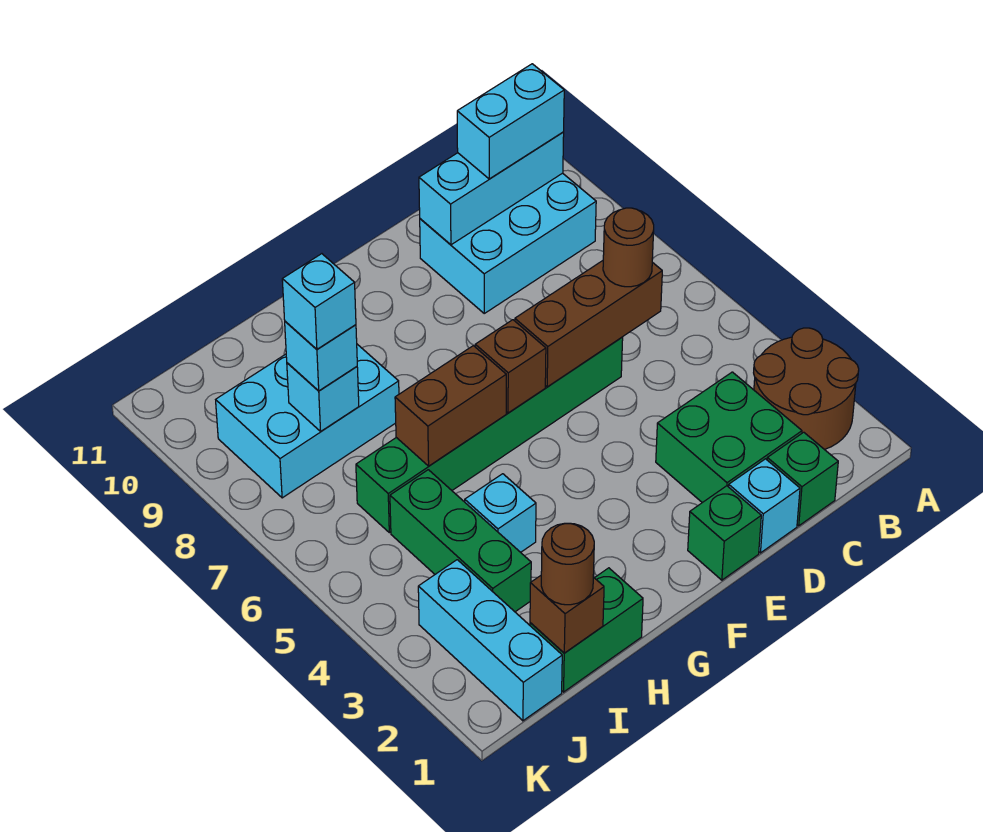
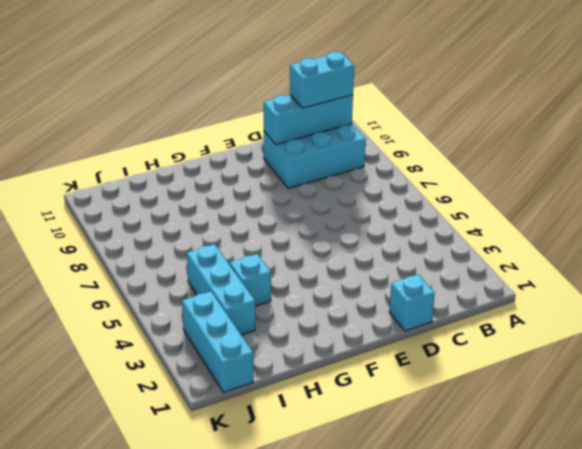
cyan brick I3:I5 level 1 -> green brick I3:I5 level 1
none -> brown round brick A2:B3 level 1
none -> green brick C1 level 1
none -> green brick C2:D3 level 1

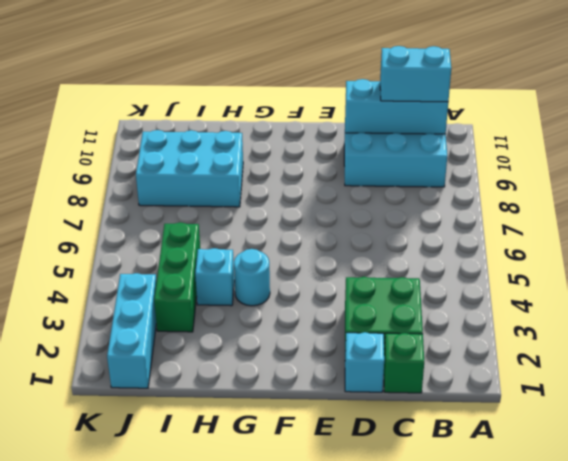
cyan round brick G4 level 1 -> none
none -> brown round brick A2:B3 level 1
none -> green brick D6:I6 level 1
none -> green brick E1 level 1

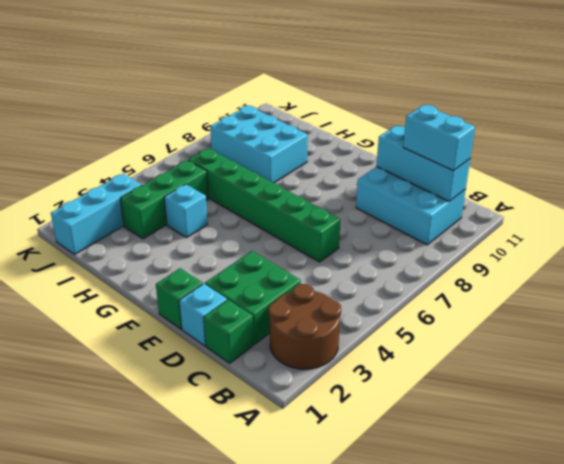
none -> green brick H1:I1 level 1
none -> brown brick C6:E6 level 2
none -> brown brick F6 level 2

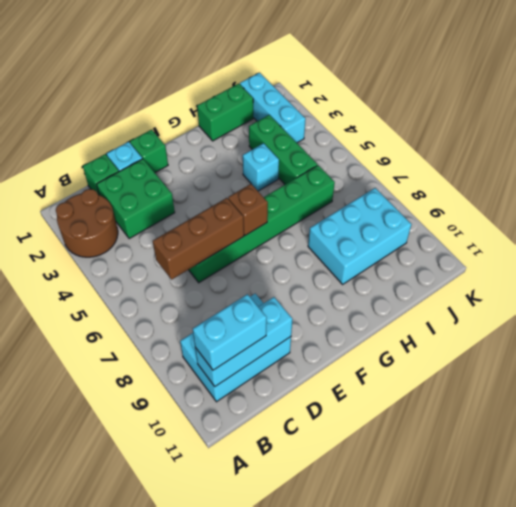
none -> brown brick G6:H6 level 2
none -> brown brick I1 level 2
none -> cyan brick I8 level 2

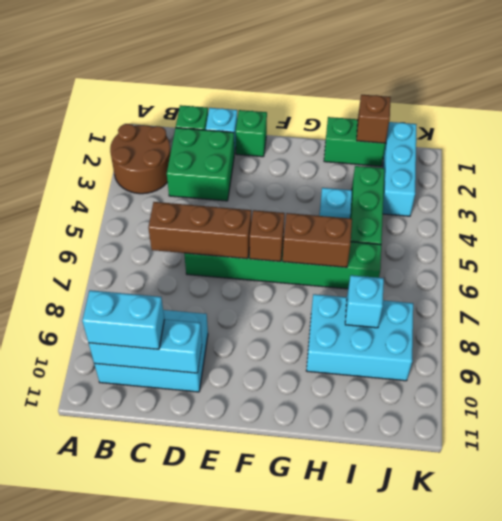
none -> brown round brick C6 level 3
none -> brown round brick I1 level 3
none -> cyan brick I8 level 3

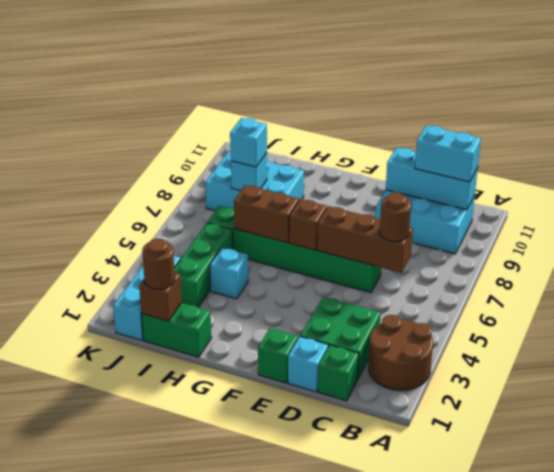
none -> cyan brick I8 level 4

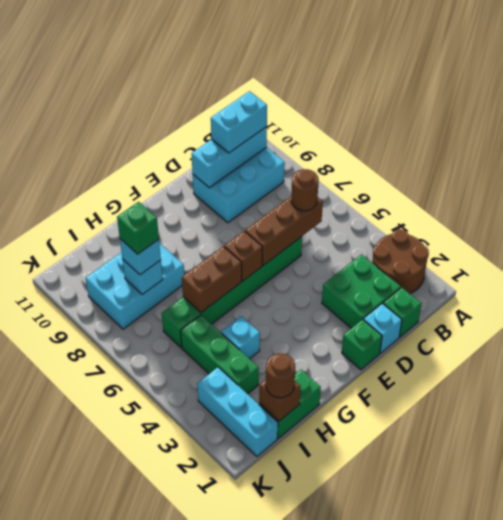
green brick I8 level 4 -> cyan brick I8 level 4

